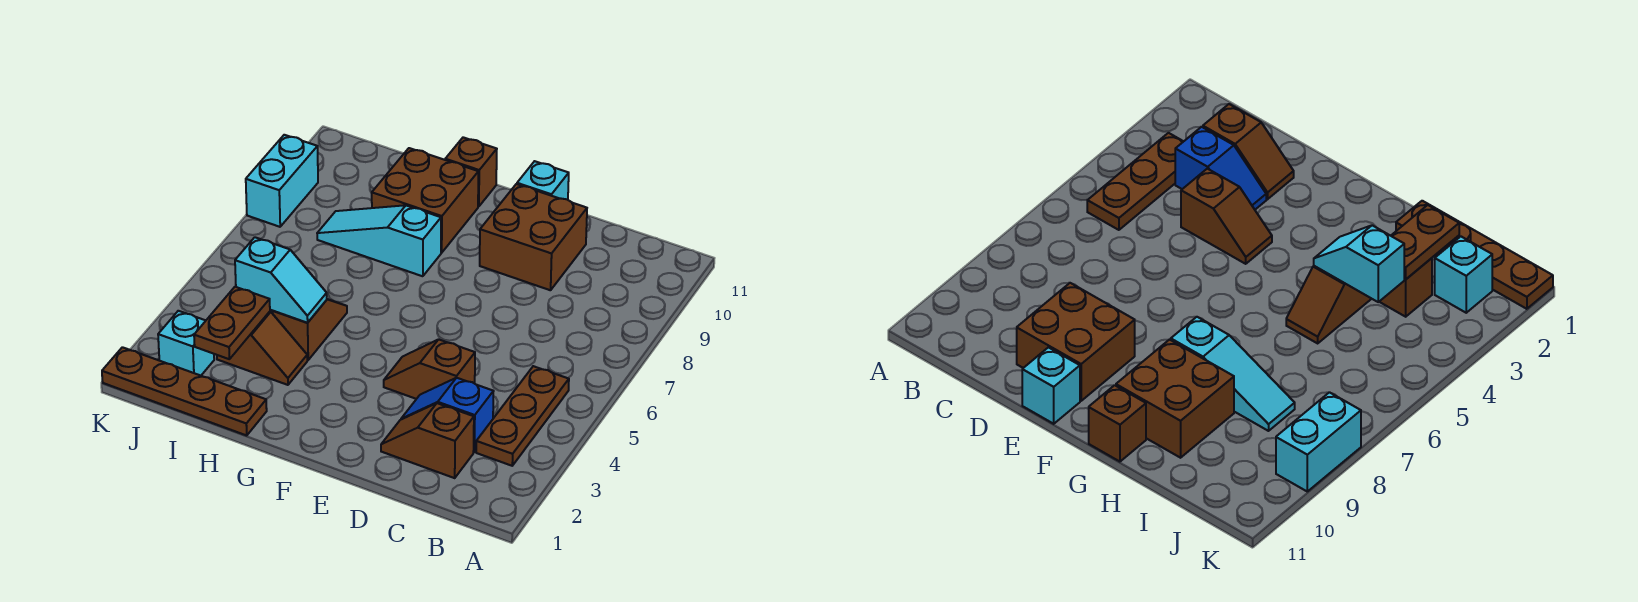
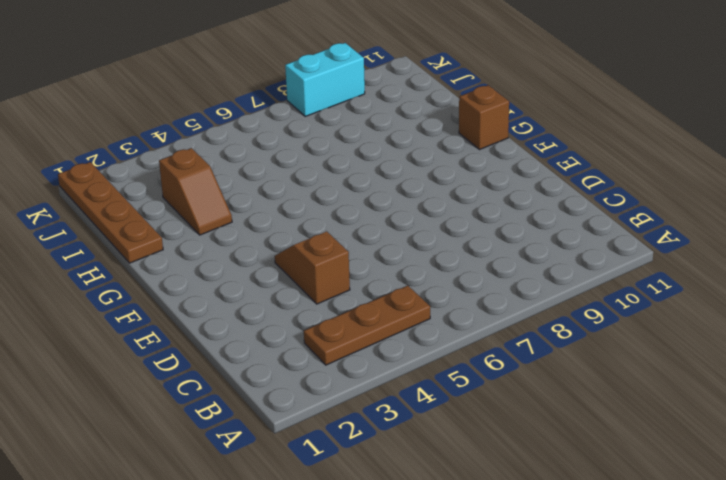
none -> brown slope C2:D2 level 1 top C
none -> blue slope C3:D3 level 1 top C
none -> brown brick D9:E10 level 1

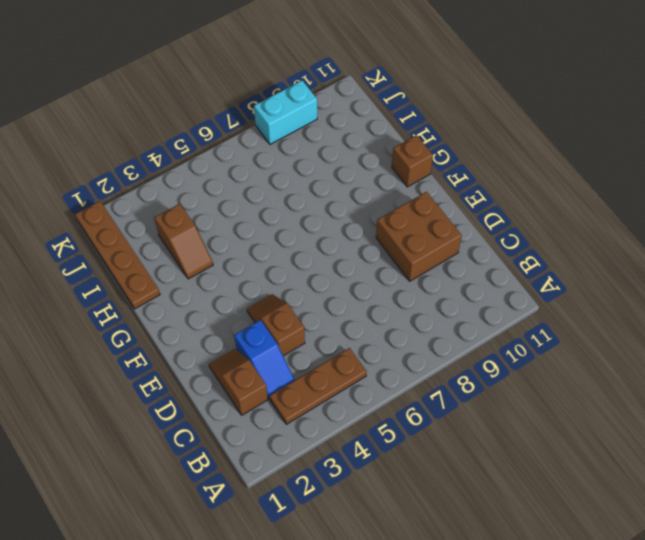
blue slope C3:D3 level 1 top D -> blue slope C3:D3 level 1 top C
none -> cyan brick E11 level 1
none -> cyan slope G8:I8 level 1 top G
none -> brown brick G9:H10 level 1

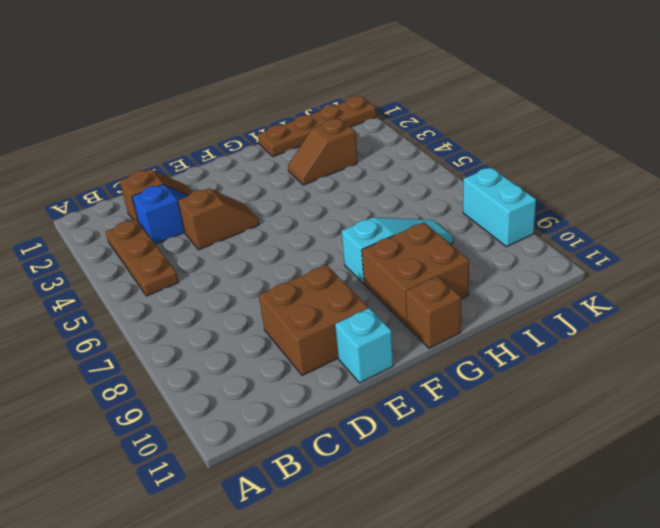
none -> brown slope H4:H5 level 1 top 4
none -> cyan brick J2 level 1
none -> cyan slope H4:I4 level 2 top I

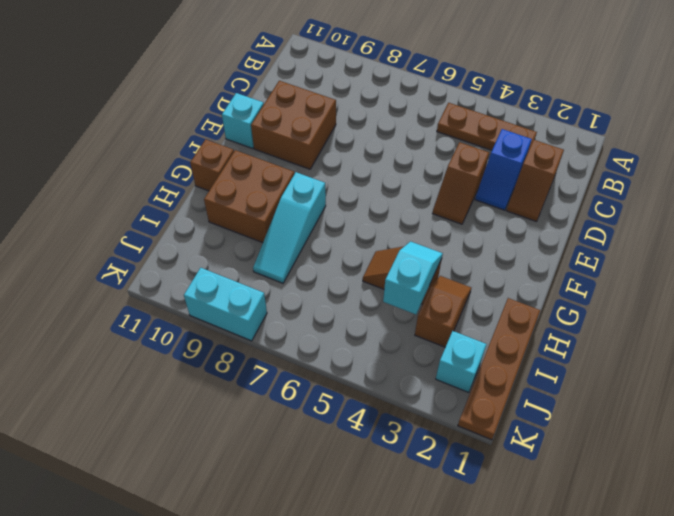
none -> brown plate I2:I3 level 2

